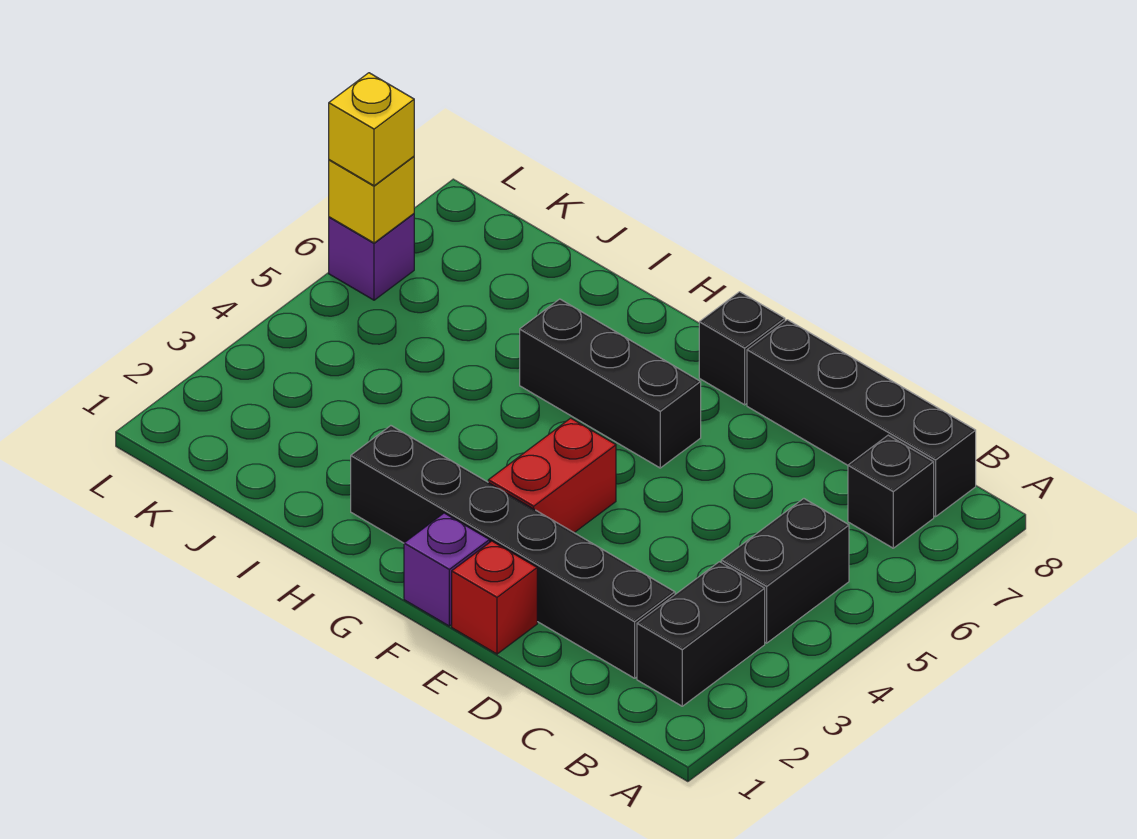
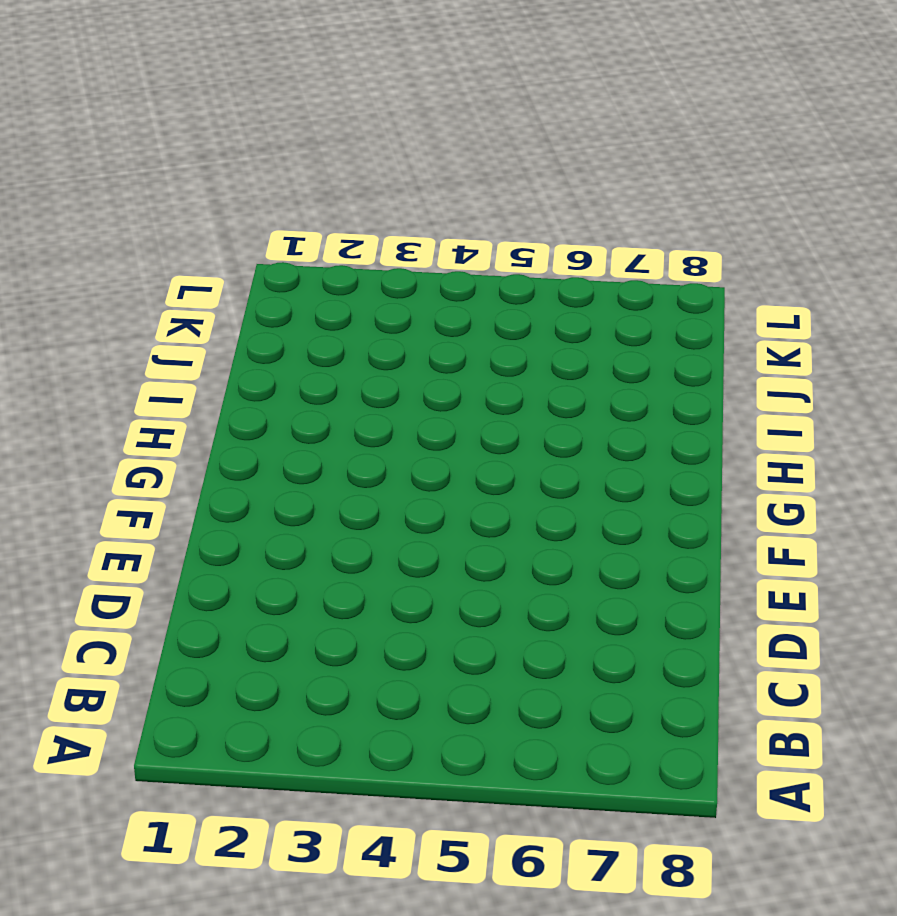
none -> black brick B2:B3 level 1
none -> black brick B4:B5 level 1
none -> black brick B7 level 1

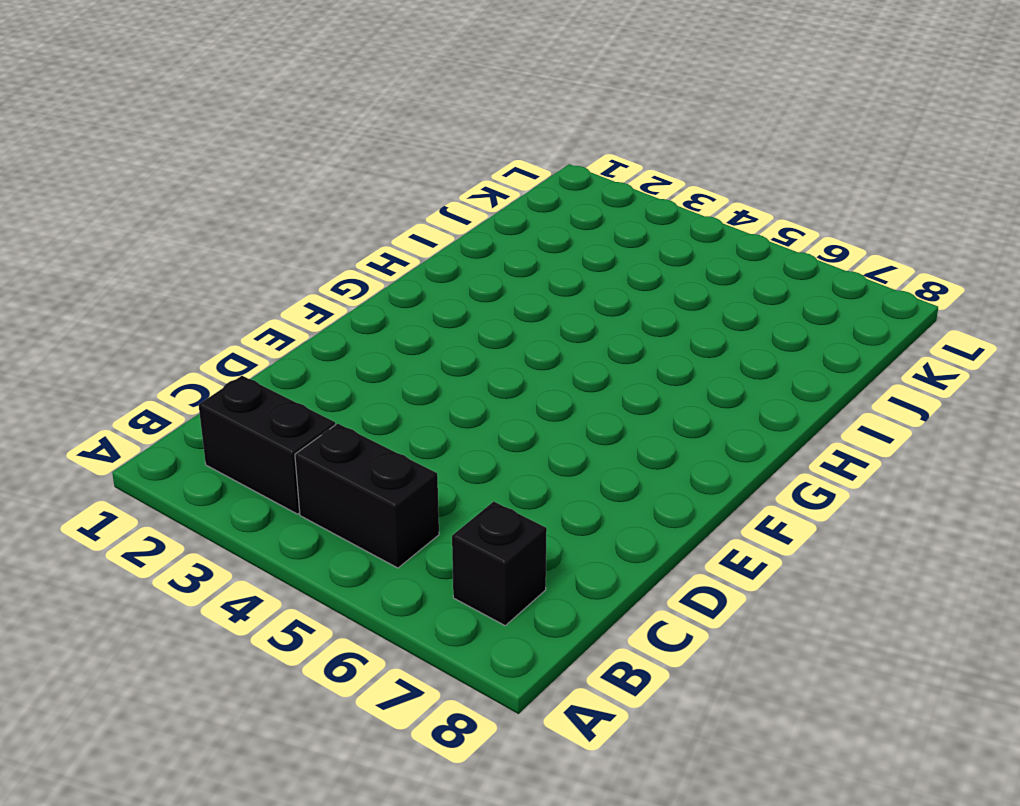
none -> black brick B8:E8 level 1
none -> black brick C2:H2 level 1
none -> red brick E1 level 1

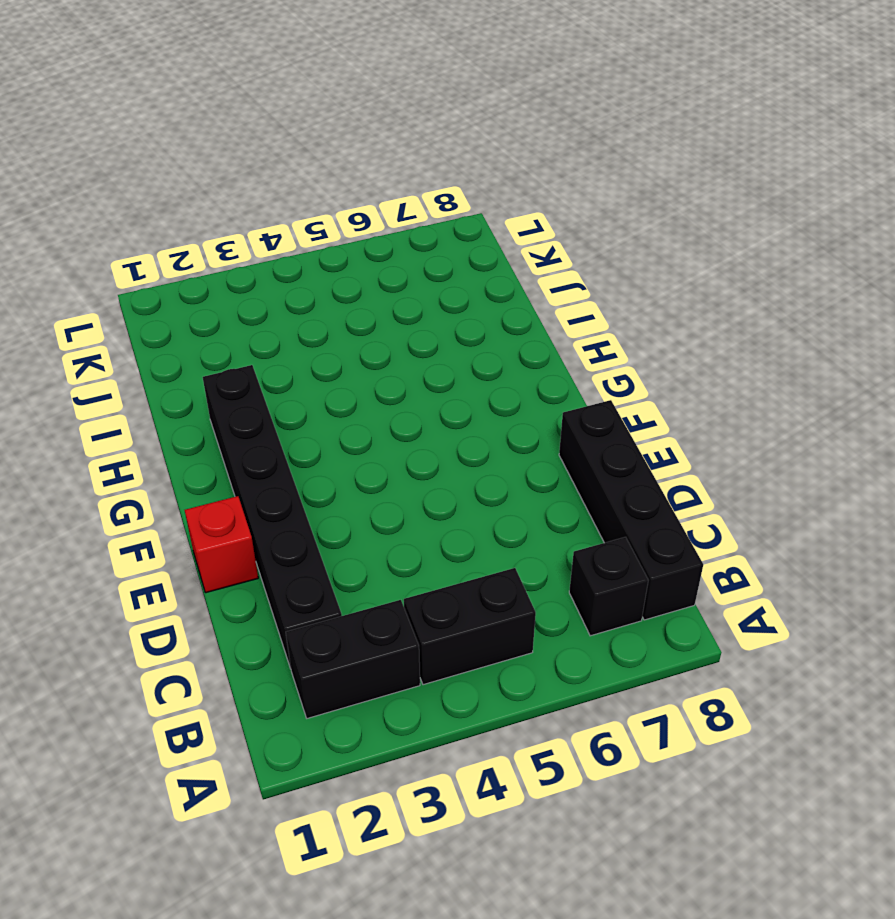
none -> purple brick F1 level 1
none -> red brick F3:F4 level 1
none -> black brick F6:H6 level 1

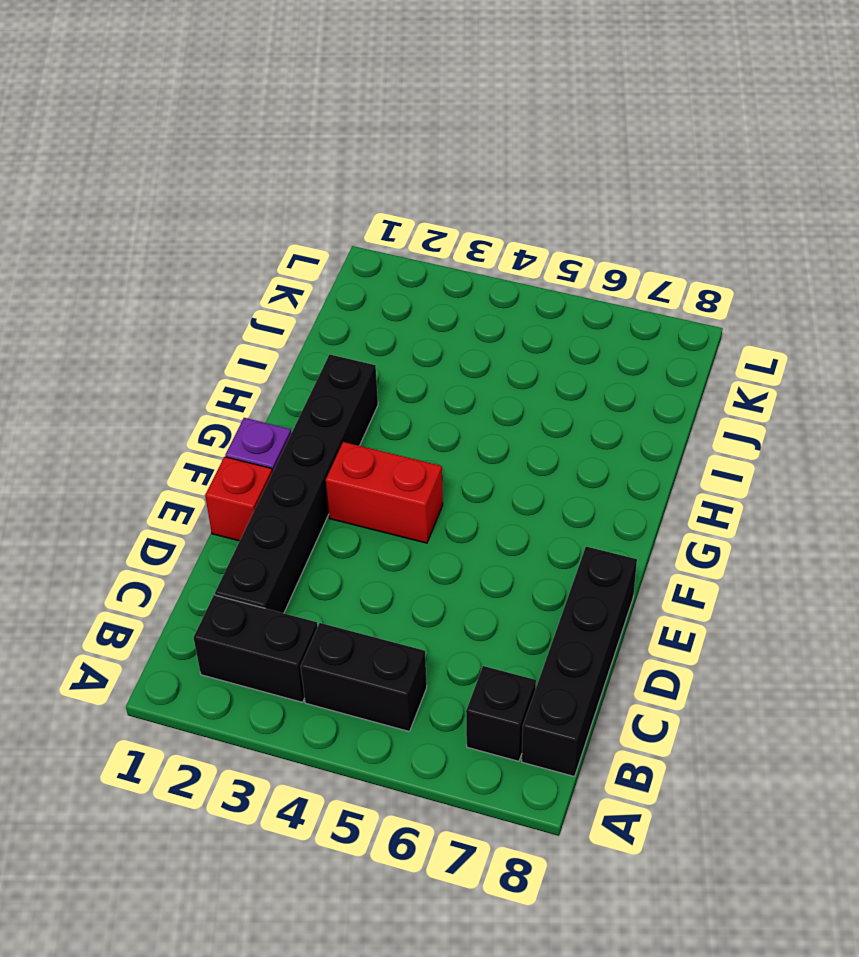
none -> black brick F6:H6 level 1
none -> black brick F8 level 1
none -> purple brick L6 level 1

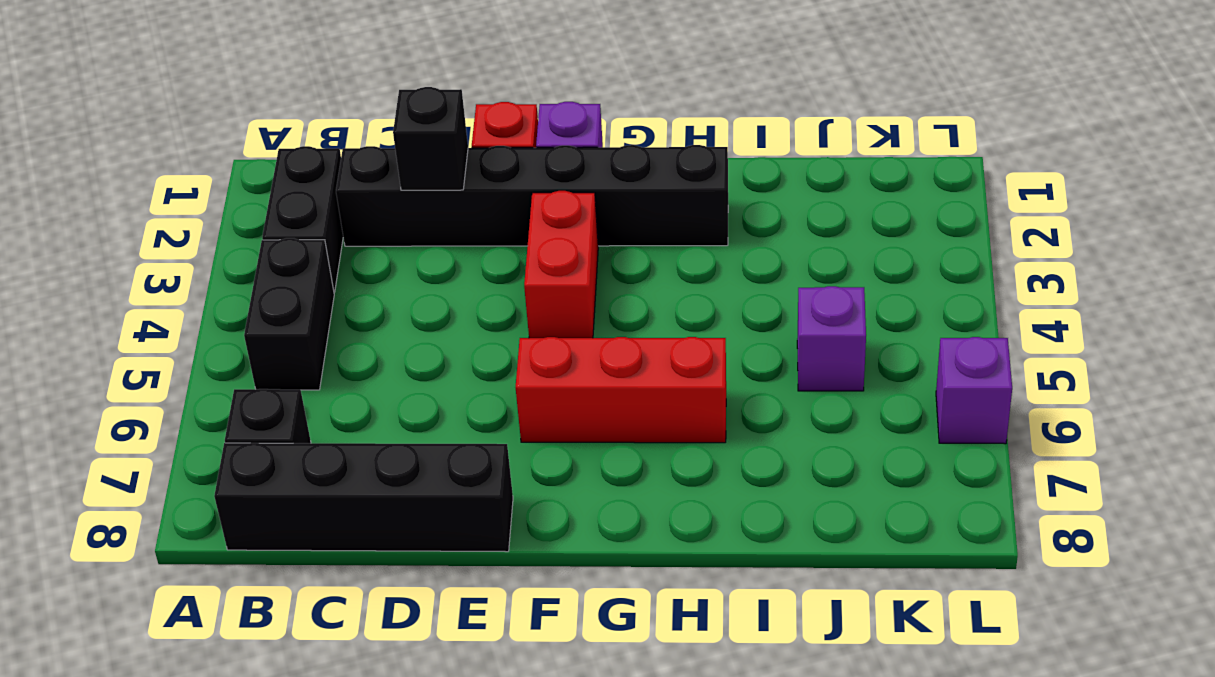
black brick D2 level 2 -> black brick F8 level 1
red brick F6:H6 level 1 -> black brick F6:H6 level 1
purple brick J5 level 1 -> none
none -> yellow brick L6 level 2
none -> yellow brick L6 level 3

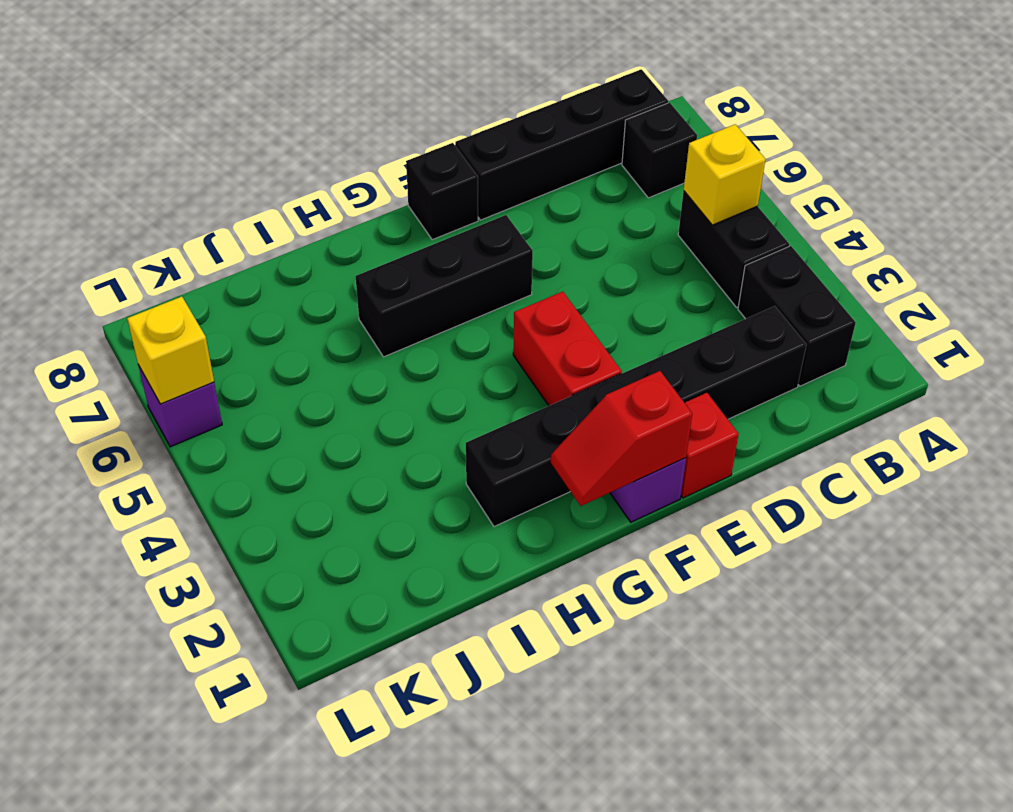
yellow brick B5 level 2 -> yellow brick L6 level 3
red slope F1:G1 level 2 top F -> none

